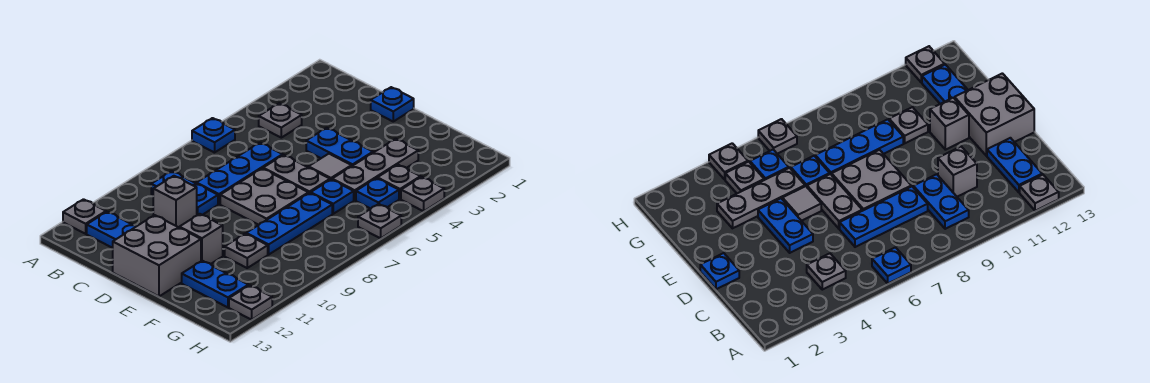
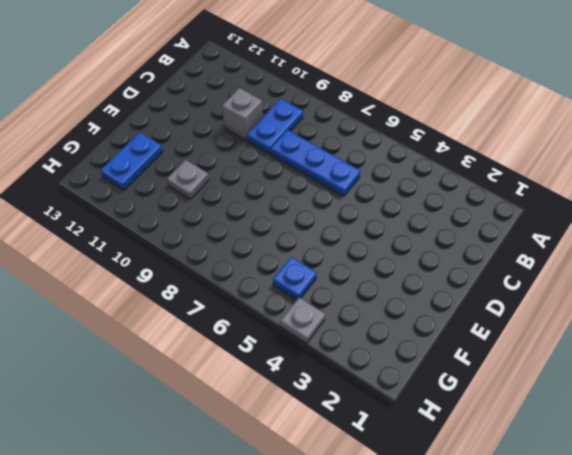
none -> blue plate A6 level 1
none -> grey plate A12 level 1
none -> grey plate B4 level 1

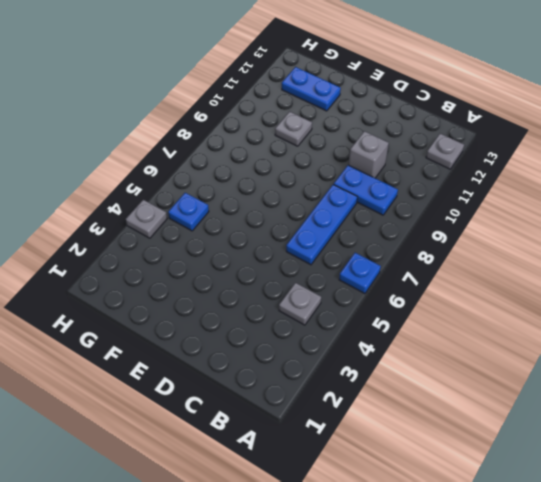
none -> blue plate B12:C12 level 1
none -> blue plate D1 level 1
none -> blue plate D4:E4 level 1

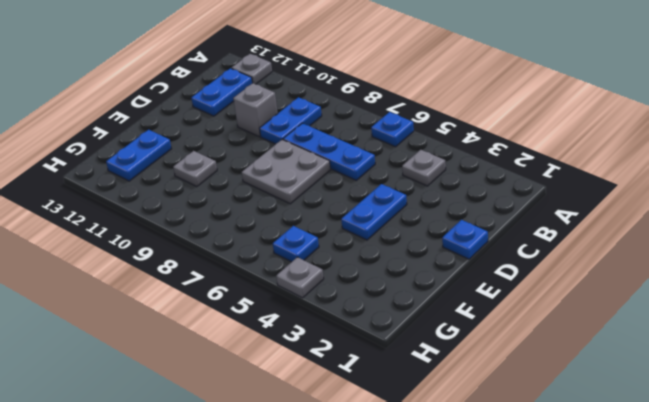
none -> grey plate D6:E6 level 1
none -> grey brick D12:E13 level 1
none -> grey tile E5 level 1

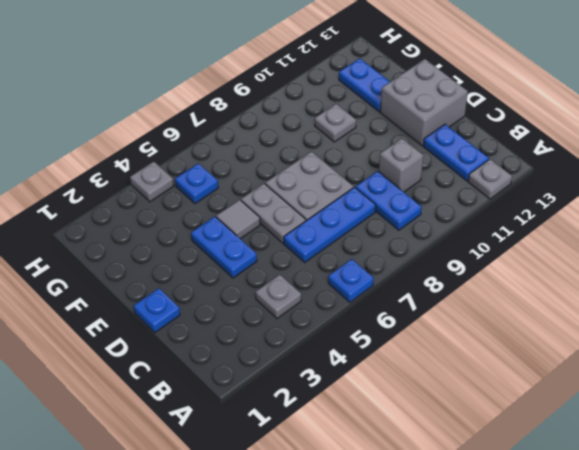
none -> grey brick E11 level 1
none -> grey plate F3:F5 level 1
none -> blue plate F6 level 1

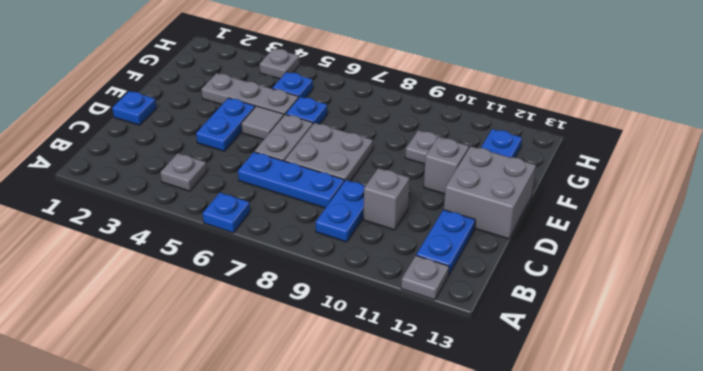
none -> blue plate F7:F9 level 1
none -> grey plate G4 level 1
none -> grey plate H6 level 1

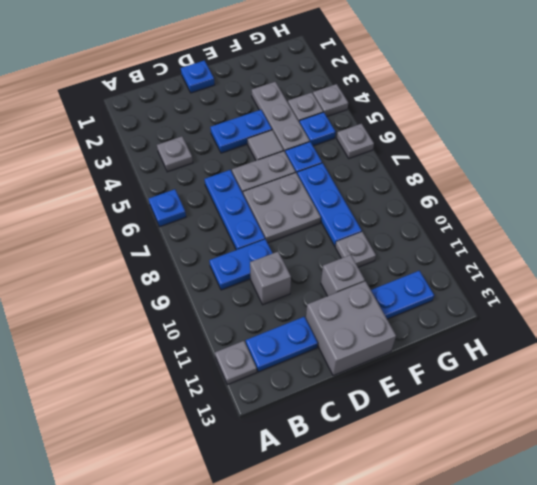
none -> grey plate H12 level 1

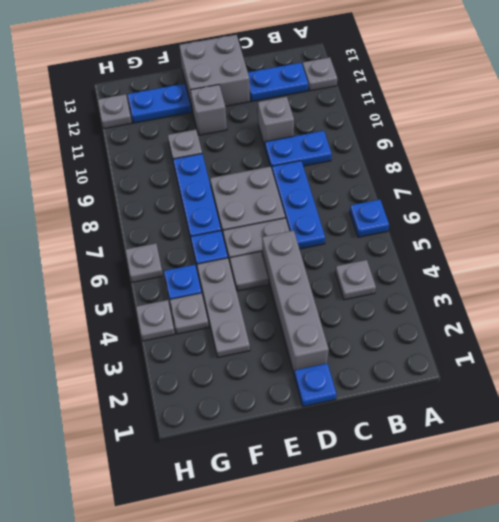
grey brick D2:D5 level 1 -> blue plate D4:E4 level 1

